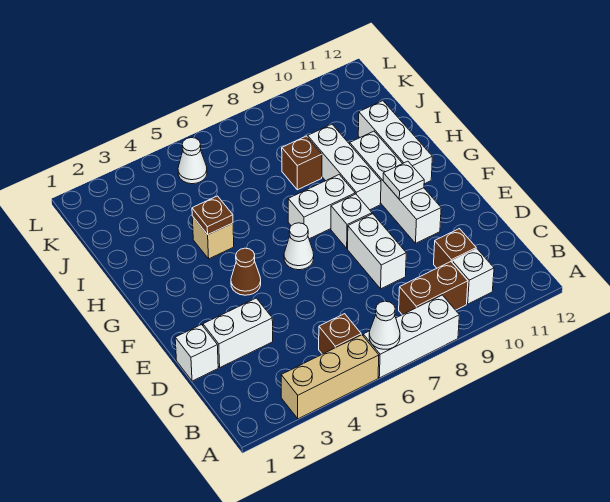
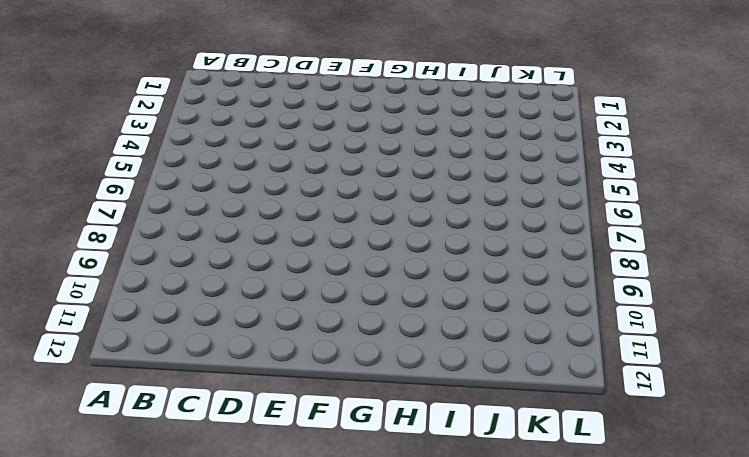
none -> tan brick A3:A5 level 1
none -> white brick A6:A8 level 1
none -> brown brick B5 level 1

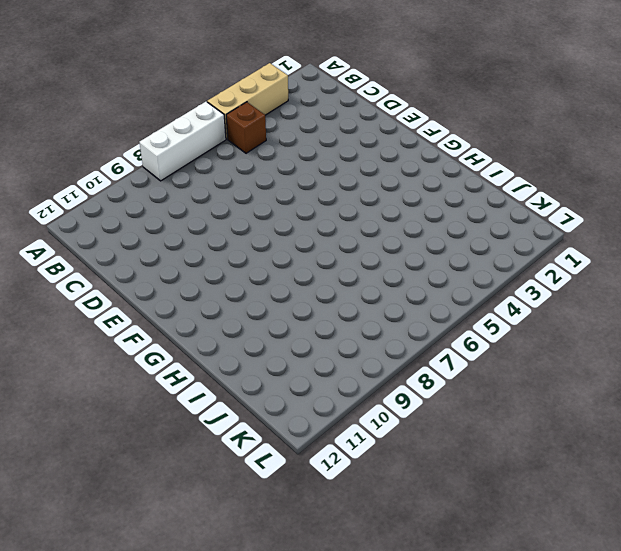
none -> brown brick B8:B9 level 1
none -> white brick B10 level 1
none -> brown brick C10 level 1

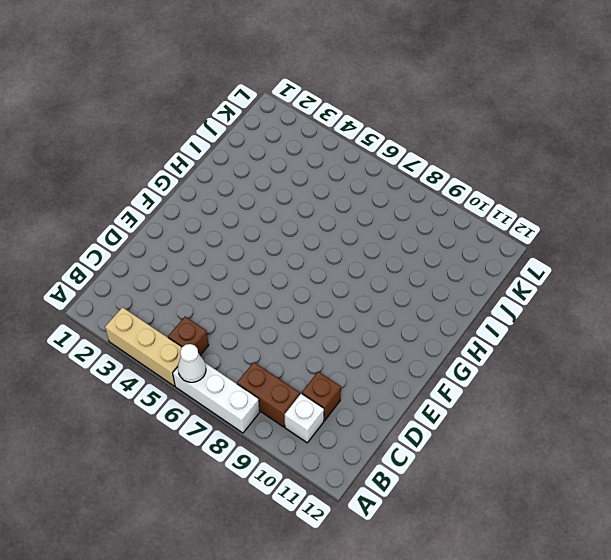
none -> white brick D1 level 1
none -> white brick D2:D3 level 1
none -> white brick D8:E8 level 1

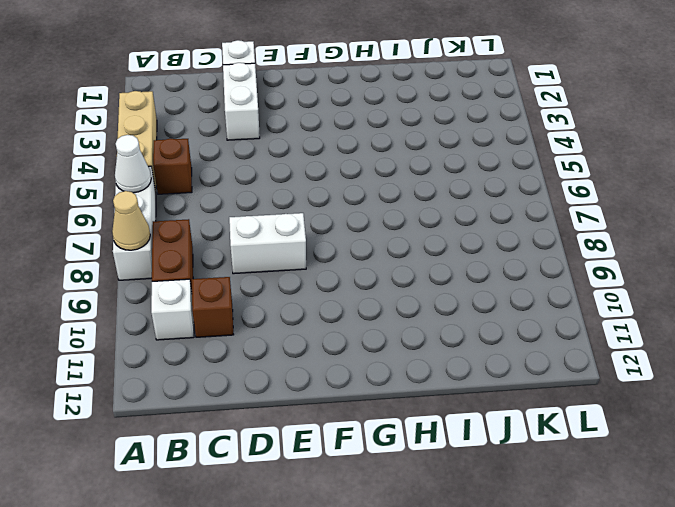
tan cone A8 level 2 -> none
none -> white brick E10:H10 level 1
none -> brown cone F4 level 1
none -> white cone F6 level 1

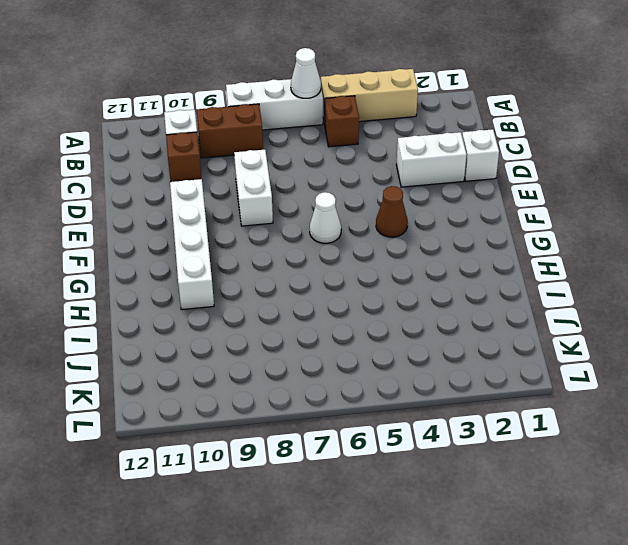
none -> white brick F8 level 1
none -> white brick G7:G8 level 1
none -> white brick G9:I9 level 1

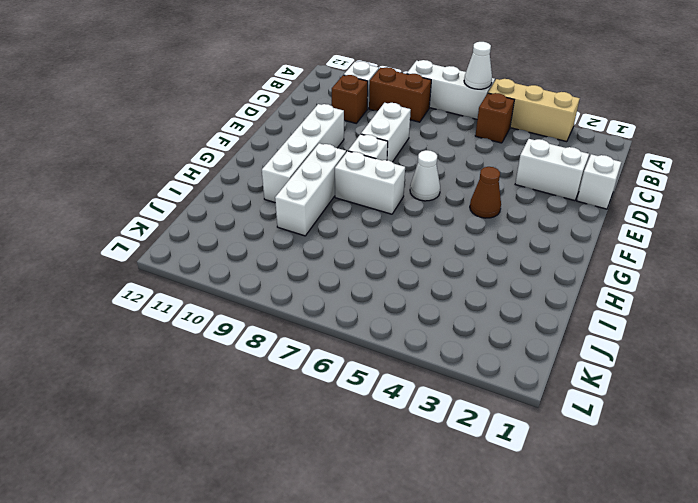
none -> white brick G11:I11 level 1
none -> tan brick H4 level 1
none -> brown brick I8 level 1

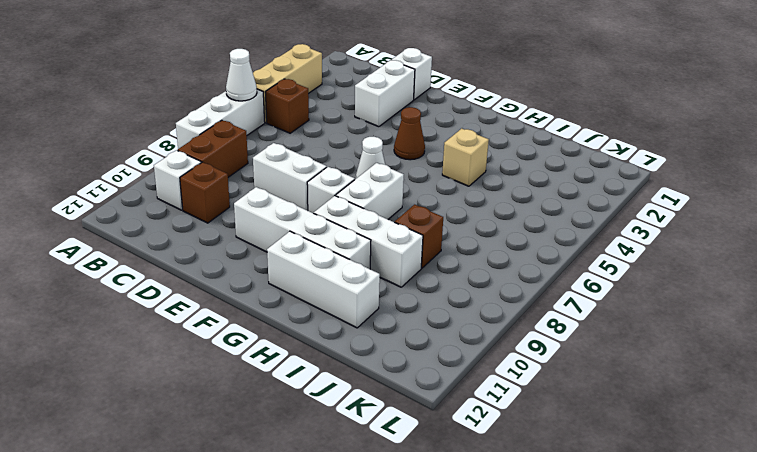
none -> white cone K5 level 1
none -> white plate F10 level 2
none -> brown plate H4 level 2

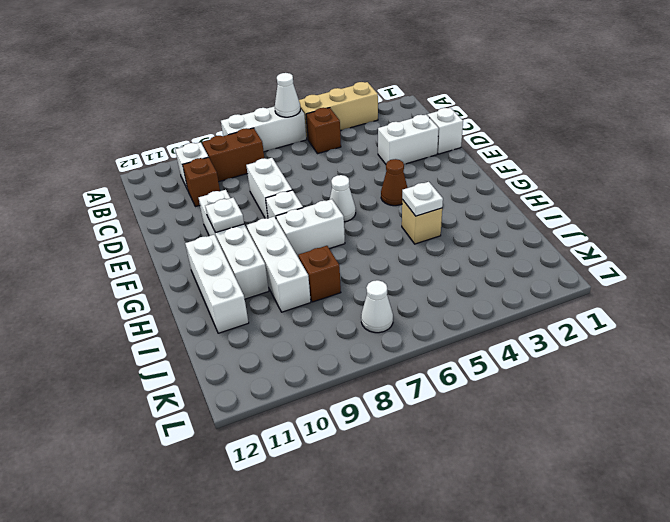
white plate H4 level 2 -> brown plate H4 level 2
white cone K7 level 1 -> white cone K5 level 1

